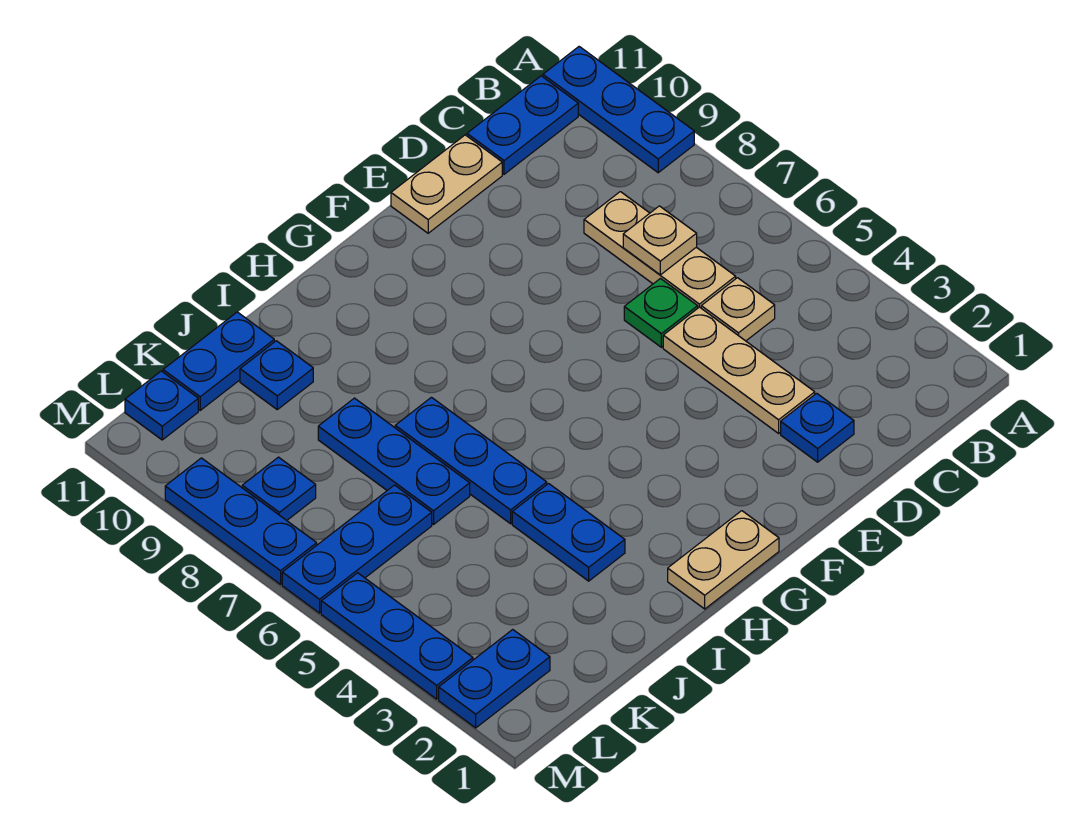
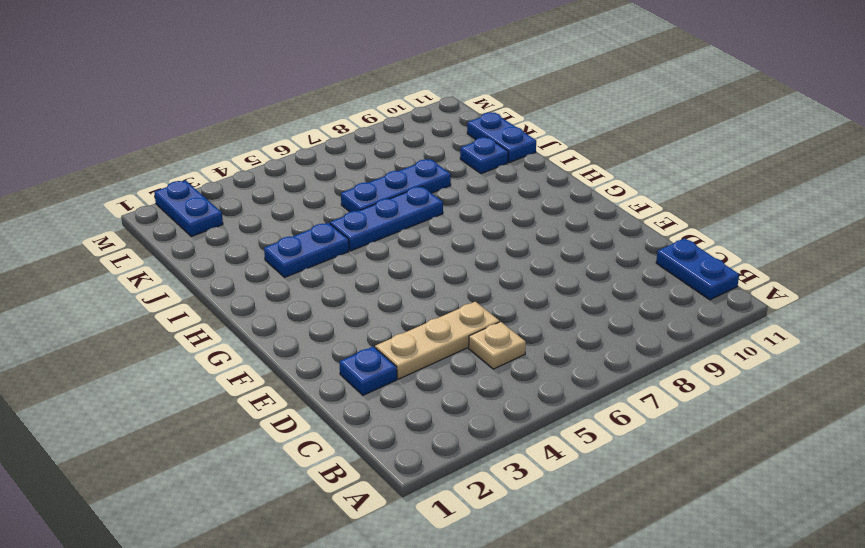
none -> blue plate A9:A11 level 1
none -> tan plate C6:C8 level 1
none -> green plate D6 level 1

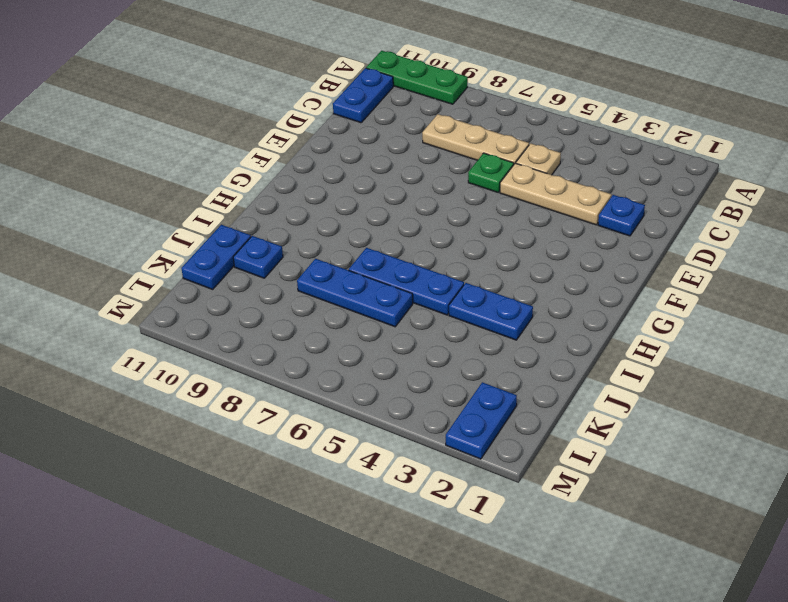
green plate A9:A11 level 1 -> blue plate A9:A11 level 1
none -> tan plate D11:E11 level 1
none -> tan plate G1:H1 level 1
none -> blue plate K6:M6 level 1

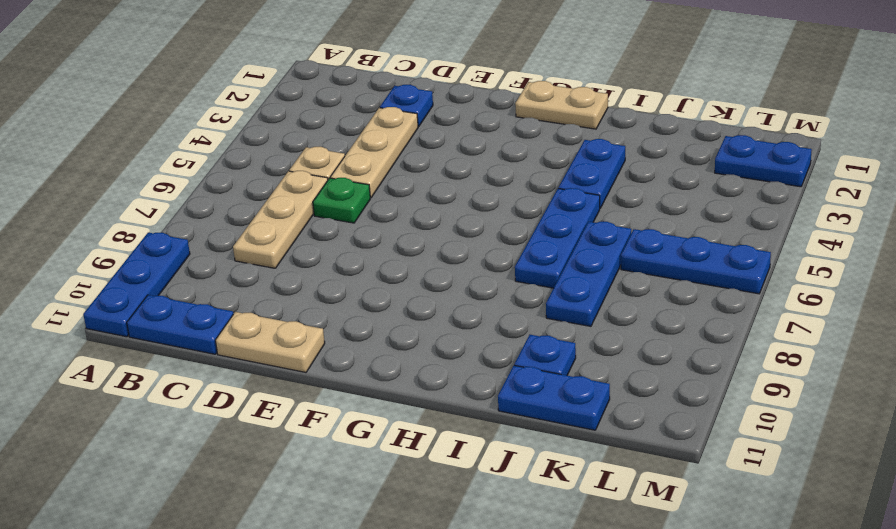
none -> blue plate L8 level 1
none -> blue plate L11 level 1
none -> blue plate M3:M5 level 1

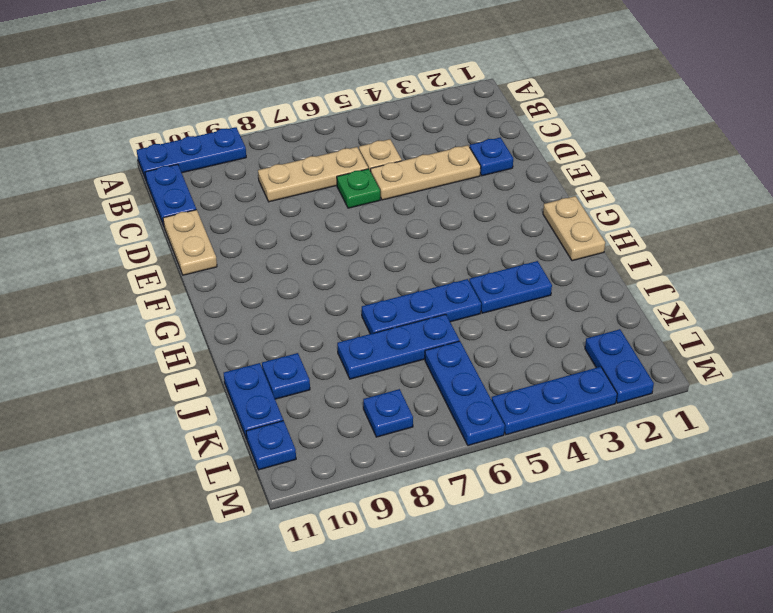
none -> blue plate M7:M9 level 1
none -> tan plate C7 level 2

